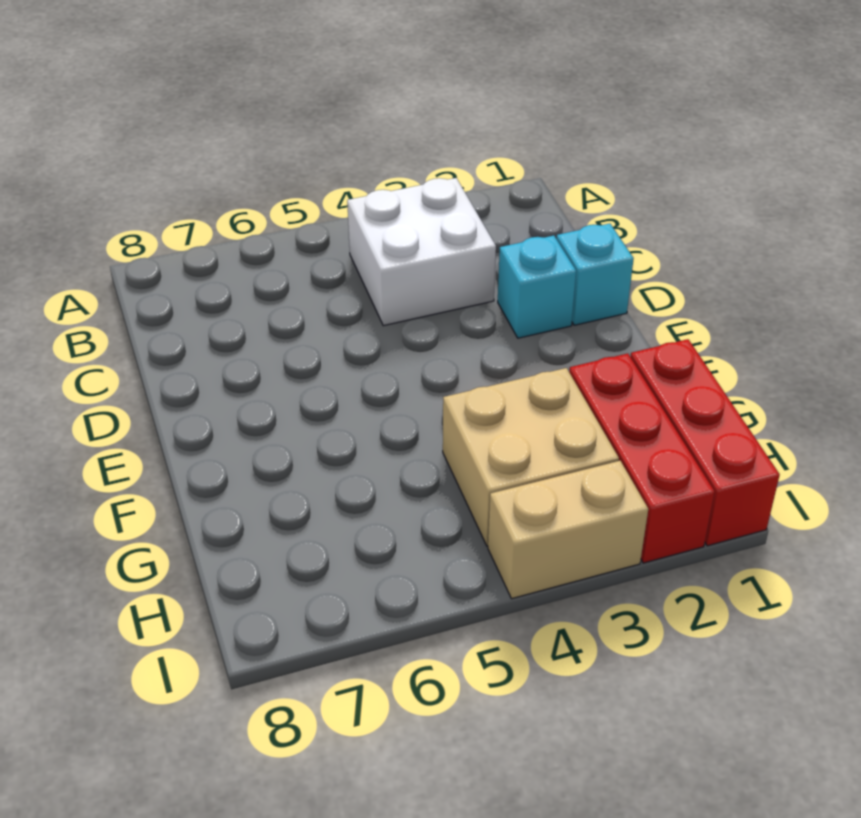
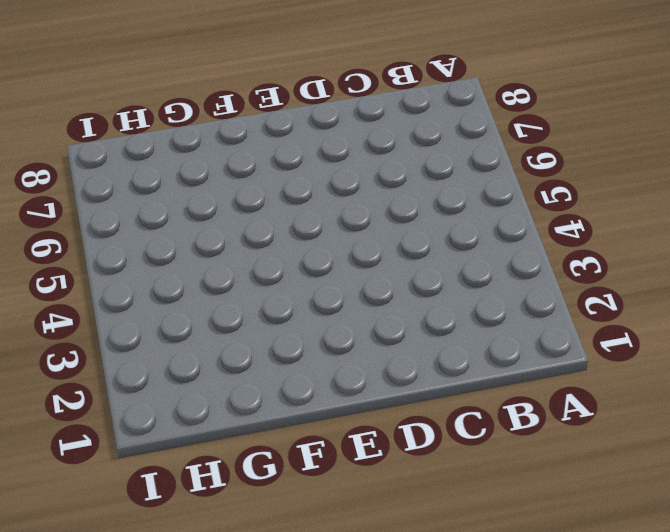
none -> white brick B3:C4 level 1
none -> cyan brick D1 level 1

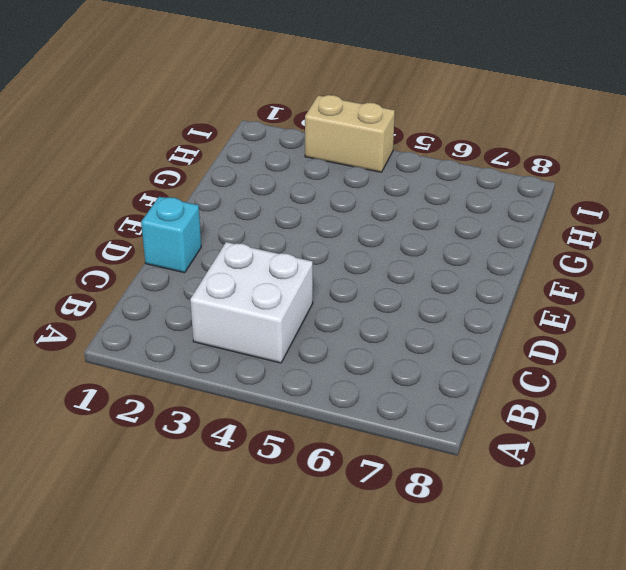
none -> cyan brick D2 level 1
none -> red brick G1:I1 level 1

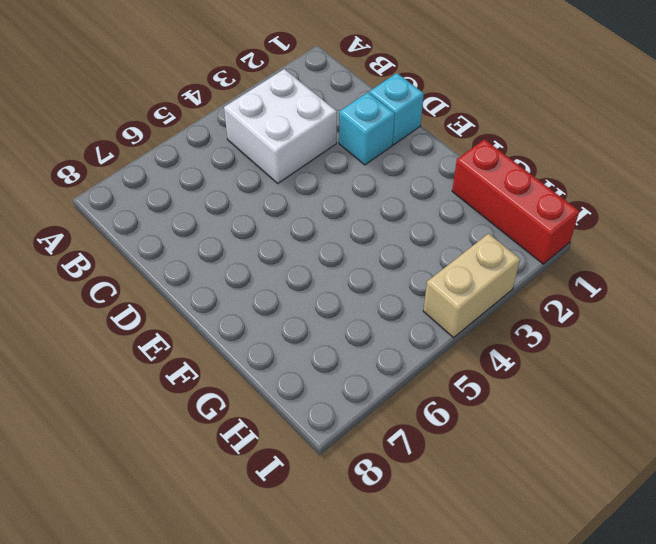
none -> red brick G2:I2 level 1
none -> tan brick G3:H4 level 1

